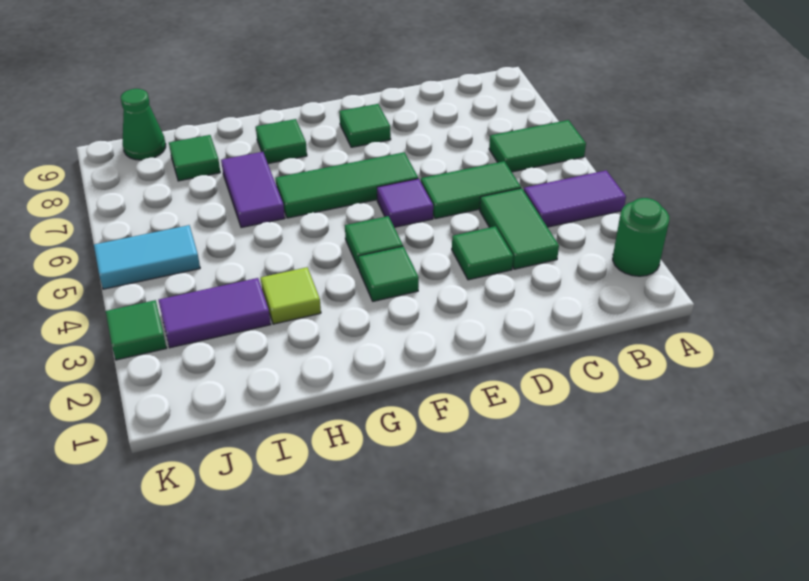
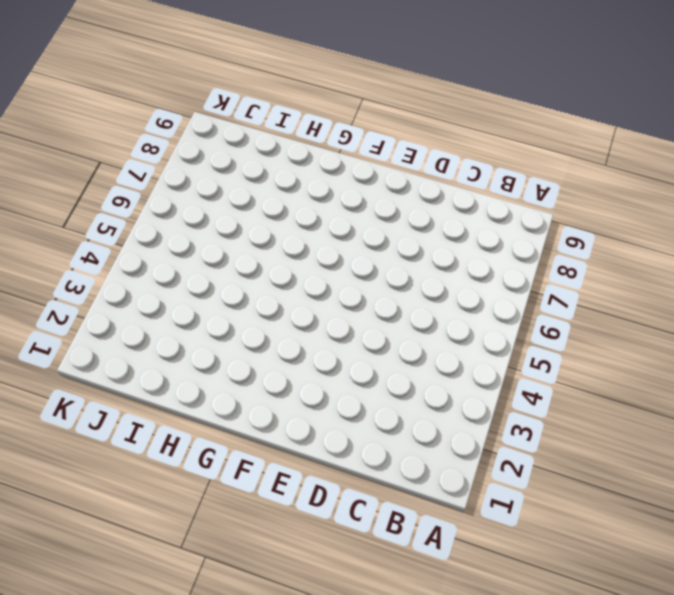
none -> green round brick A2 level 1
none -> purple tile A4:B4 level 1
none -> green tile A6:B6 level 1

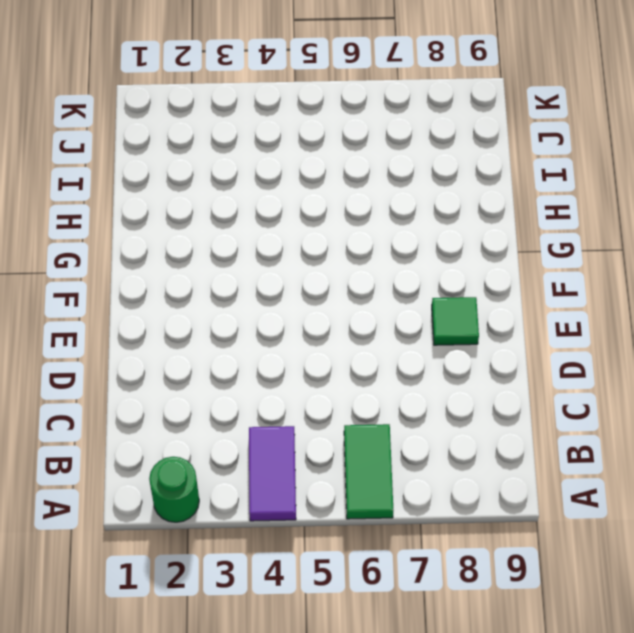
none -> green tile C3:C4 level 1
none -> green tile C5:D5 level 1
none -> green tile D3 level 1

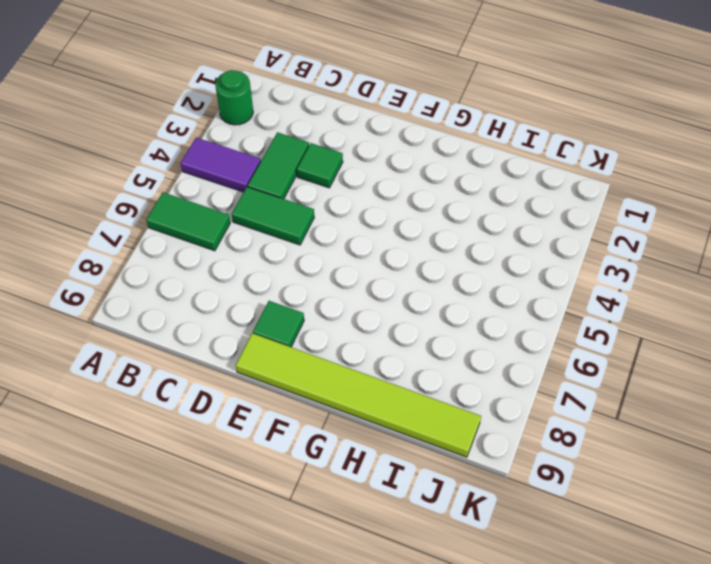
lime tile E9:J9 level 1 -> green cone J9 level 1
none -> purple tile E5 level 1
none -> green tile E6:G6 level 1
none -> green tile F3 level 1

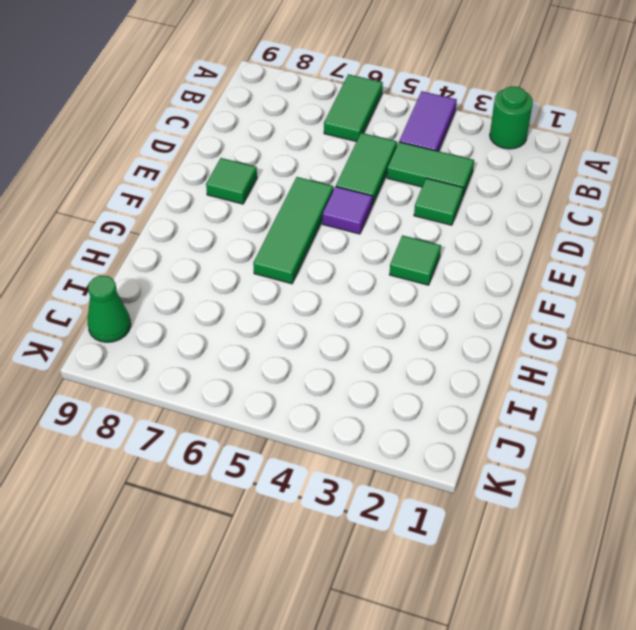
none -> green tile F4 level 1
none -> green tile G8 level 1
none -> lime tile H3 level 1

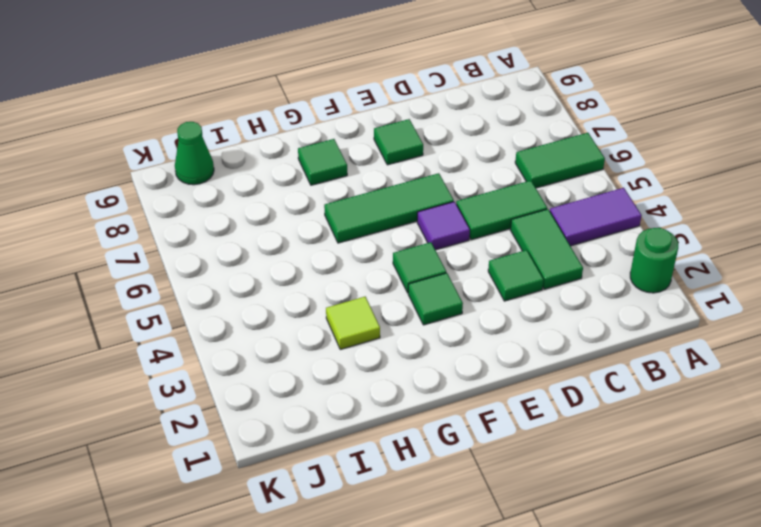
none -> purple tile H6:H7 level 1
none -> purple tile I3:J3 level 1
none -> green tile I8 level 1

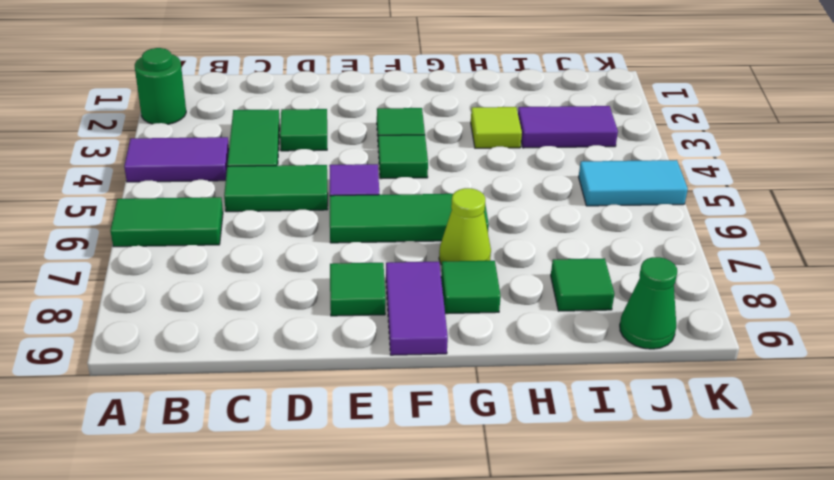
purple tile F8:F9 level 1 -> purple tile H6:H7 level 1
lime cone G7 level 1 -> none
none -> green tile K3 level 1

